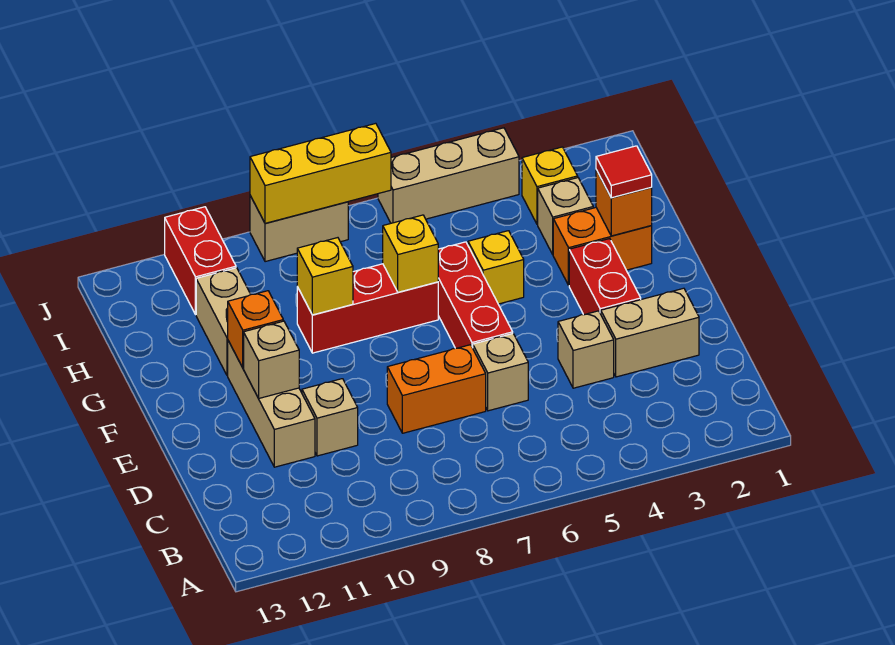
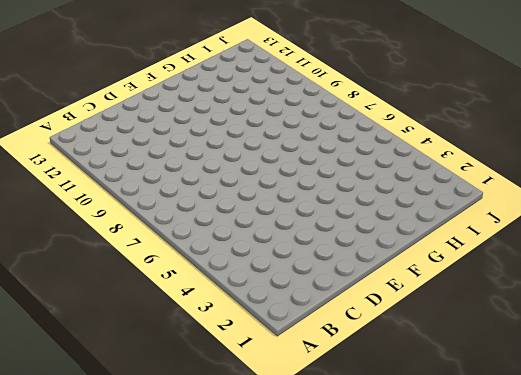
none -> tan brick D2:D3 level 1
none -> tan brick D4 level 1
none -> tan brick D6 level 1

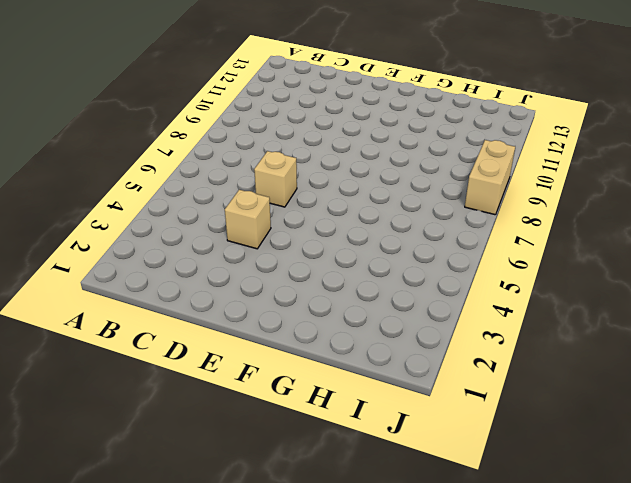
none -> tan brick D2:D3 level 1
none -> orange brick D7:D8 level 1
none -> tan brick D10 level 1

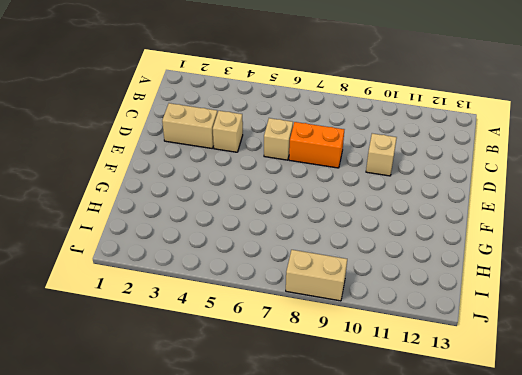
none -> tan brick D11:F11 level 1
none -> red brick E3:F3 level 1
none -> red brick E6:G6 level 1

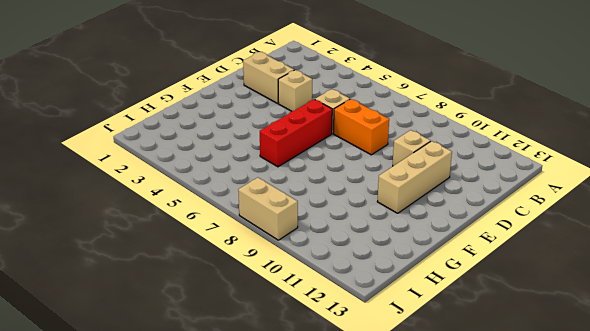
none -> red brick E3:F3 level 1
none -> orange brick G2:G3 level 1
none -> yellow brick G5 level 1

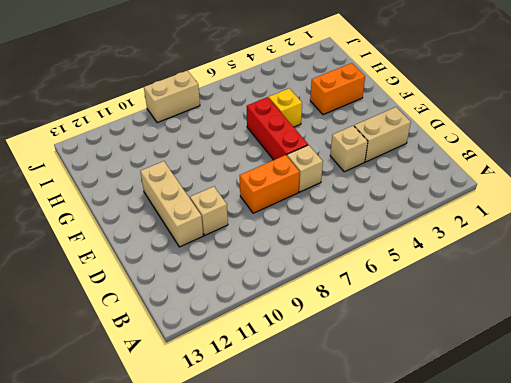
none -> red brick E3:F3 level 1
none -> red brick G7:G9 level 1
none -> tan brick G11:H11 level 1

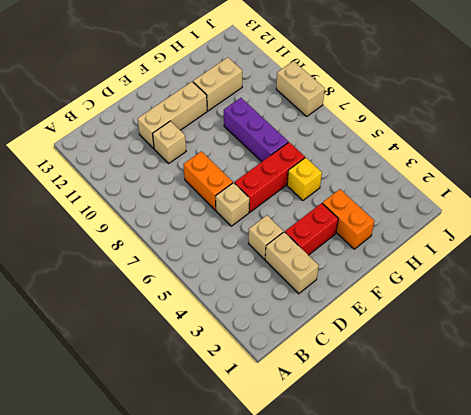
purple brick G7:G9 level 1 -> red brick G7:G9 level 1
none -> tan brick H3 level 1
none -> yellow brick I3 level 1
none -> red brick I11:J11 level 1

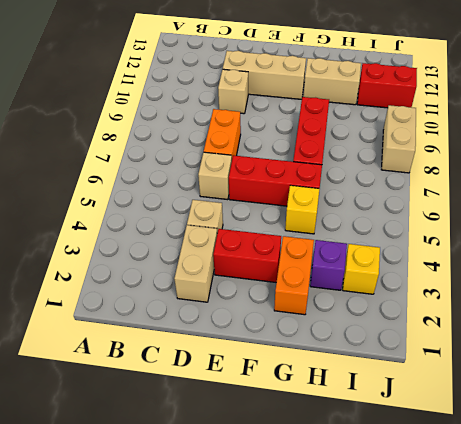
purple brick H3 level 1 -> tan brick H3 level 1
none -> tan brick J4:J6 level 1
none -> tan brick E11 level 2
none -> orange brick F11 level 2

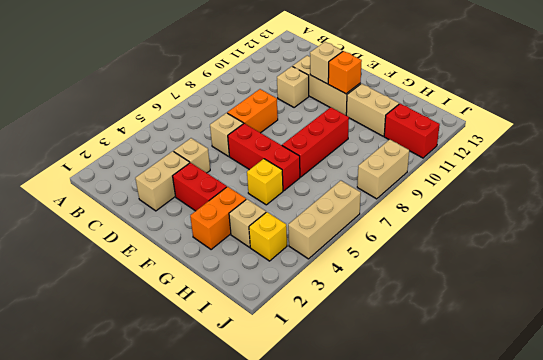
none -> orange brick G2 level 2
none -> yellow brick G7 level 2
none -> yellow brick G9 level 2

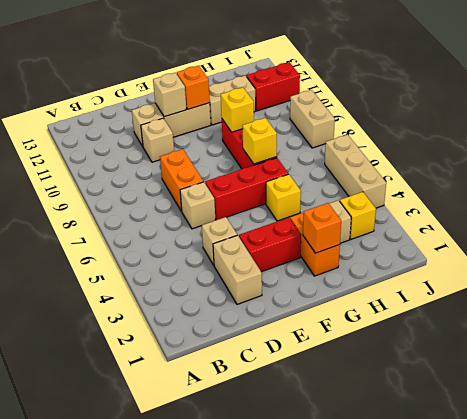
none -> yellow brick J7:J9 level 2
none -> red tile G2 level 3

